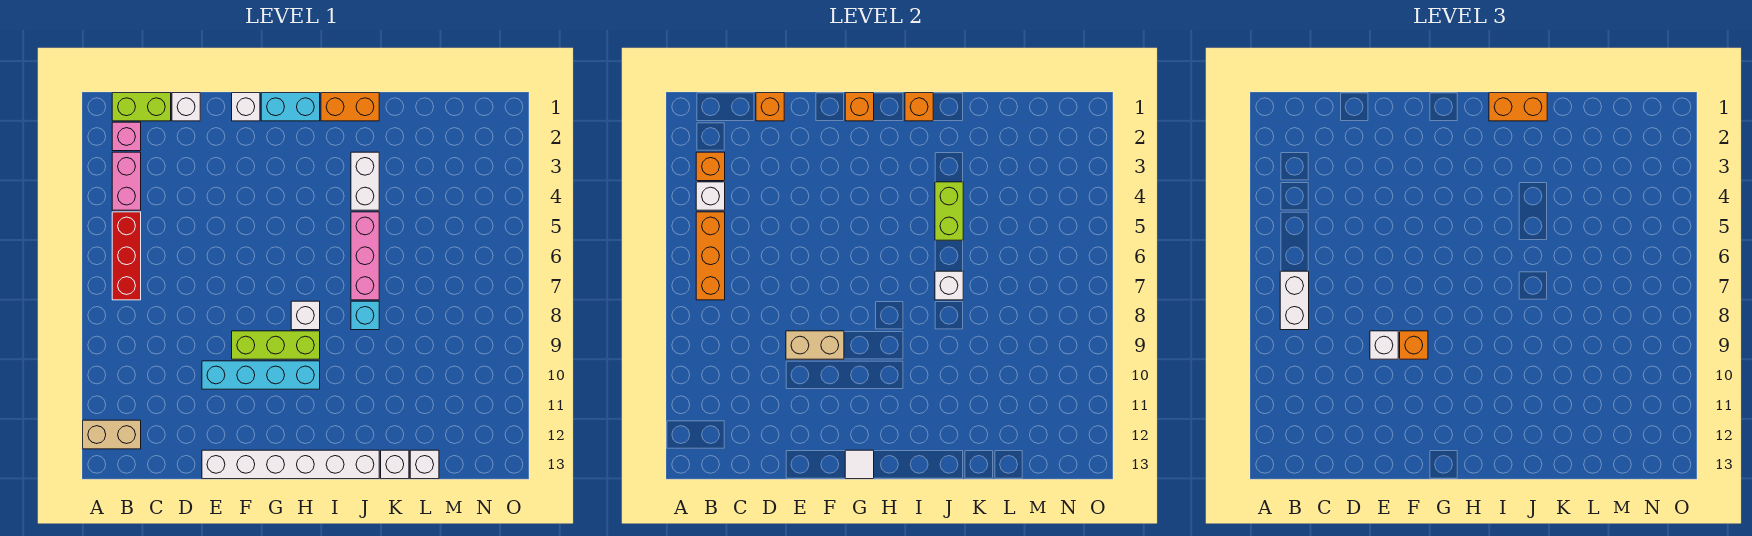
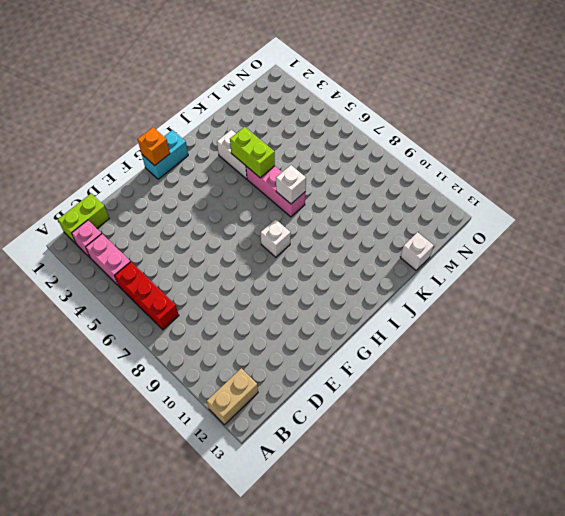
none -> white brick D1 level 1
none -> cyan brick E10:H10 level 1
none -> white brick E13:J13 level 1
none -> white brick F1 level 1

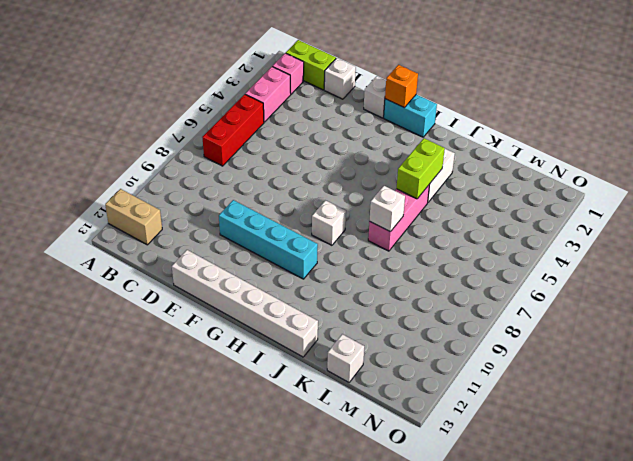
none -> lime brick F9:H9 level 1
none -> orange brick I1:J1 level 1
none -> cyan brick J8 level 1
none -> white brick K13 level 1

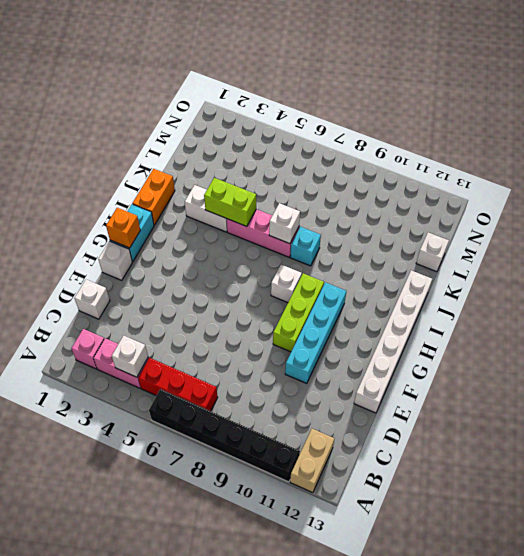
black brick A6:A11 level 1 -> none
none -> lime brick B1:C1 level 1
none -> white brick K13 level 1
none -> orange brick B3 level 2
none -> orange brick B5:B7 level 2

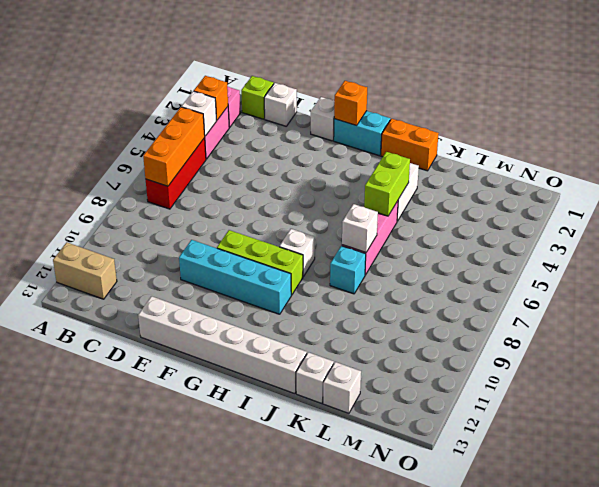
lime brick C1 level 1 -> lime brick B1:C1 level 1
none -> orange brick D1 level 2
none -> tan brick E9:F9 level 2
none -> white tile G13 level 2
none -> orange brick I1 level 2

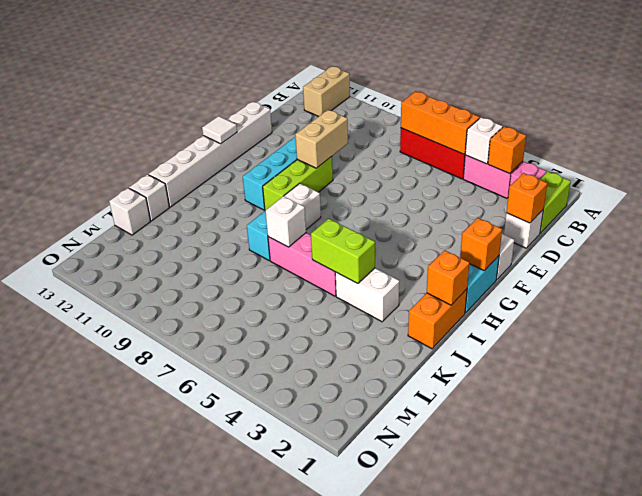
none -> white brick B7:B8 level 3
none -> white brick E9 level 3
none -> orange brick F9 level 3
none -> orange brick I1:J1 level 3

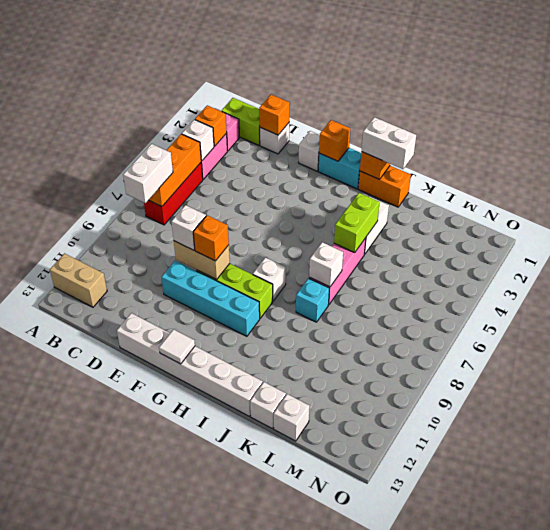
white brick I1:J1 level 3 -> orange brick I1:J1 level 3

